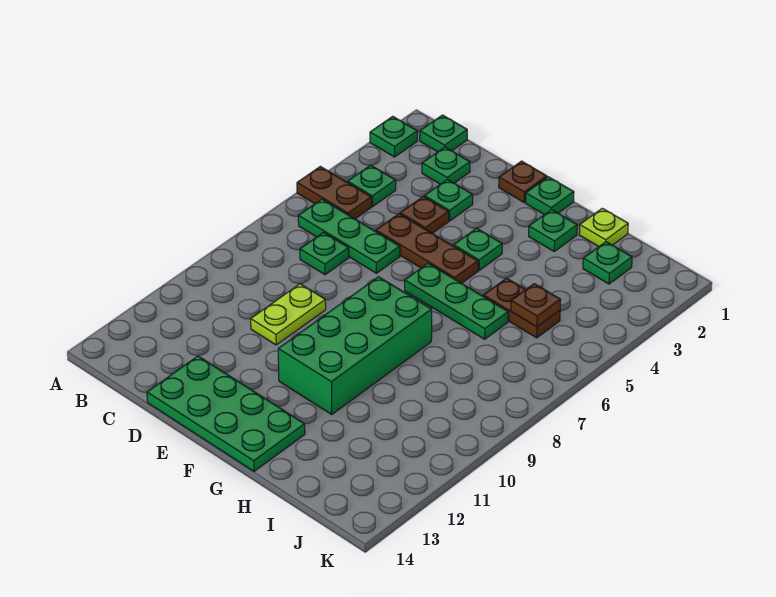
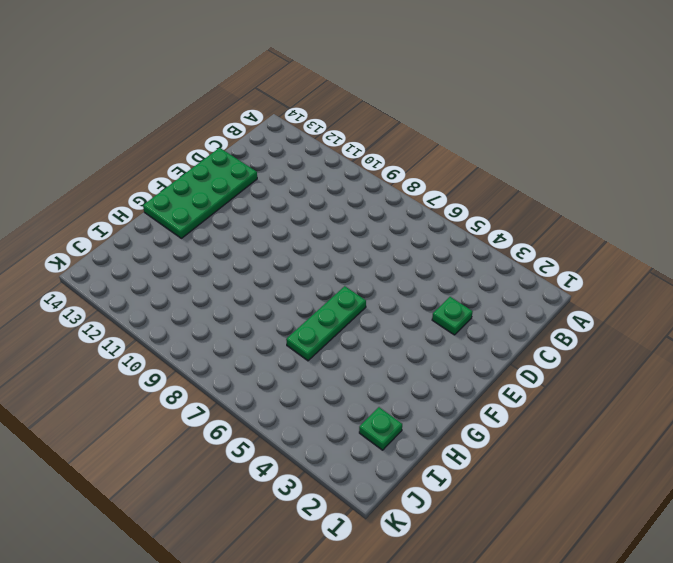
none -> green plate A2 level 1
none -> brown plate A5:B5 level 1
none -> green plate B1 level 1

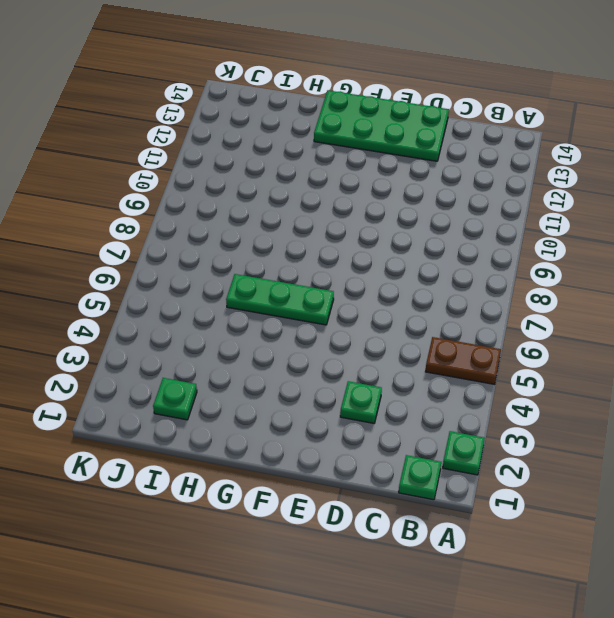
none -> green plate B4 level 1
none -> green plate B6:D6 level 1
none -> green plate C2 level 1

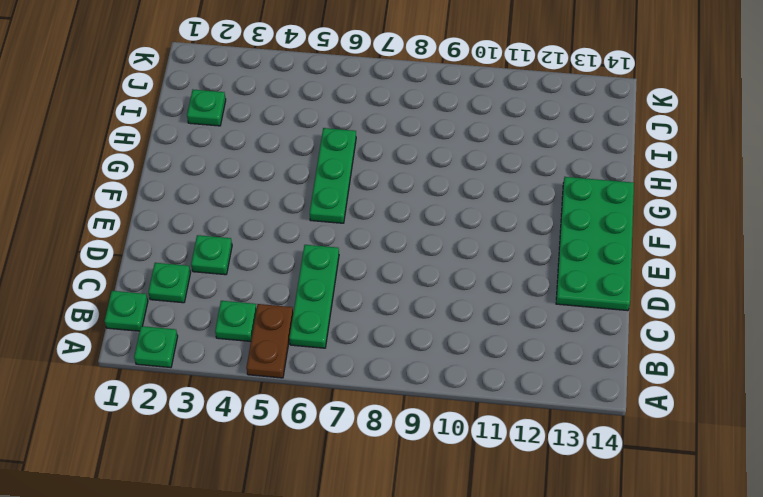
none -> green plate C7 level 1
none -> brown plate D4 level 1
none -> brown plate D5:F5 level 1

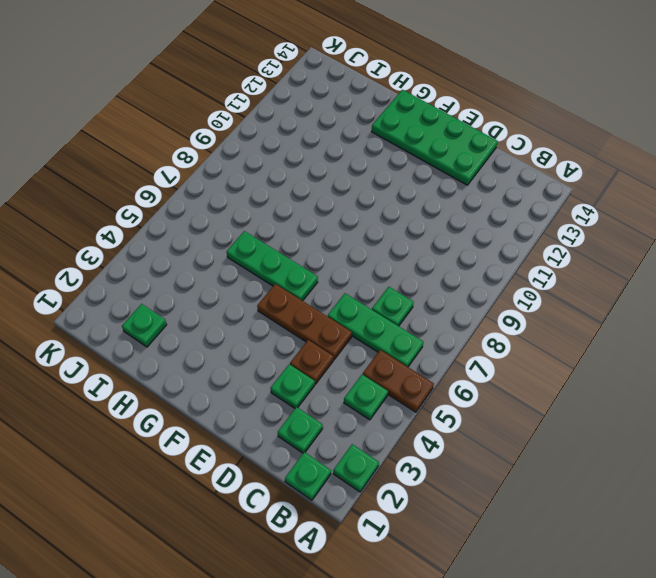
none -> lime plate D9:D10 level 1
none -> brown plate E1 level 1
none -> green plate F1 level 1

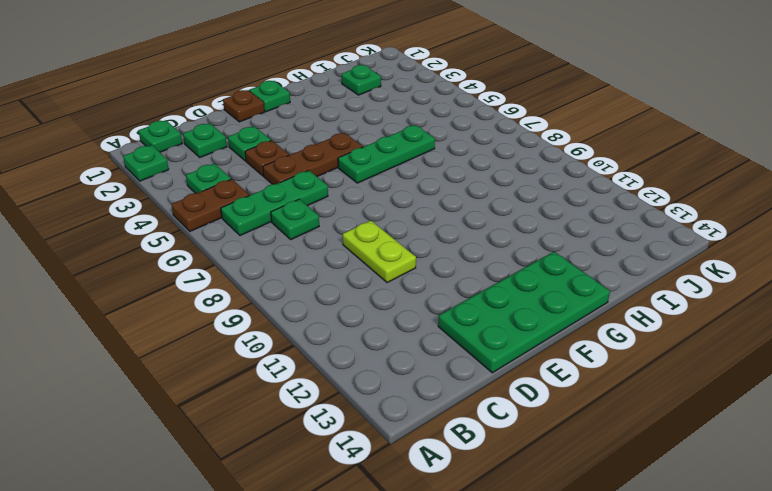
none -> green plate F4 level 1
none -> green brick F8:G11 level 1
none -> green plate G2 level 1

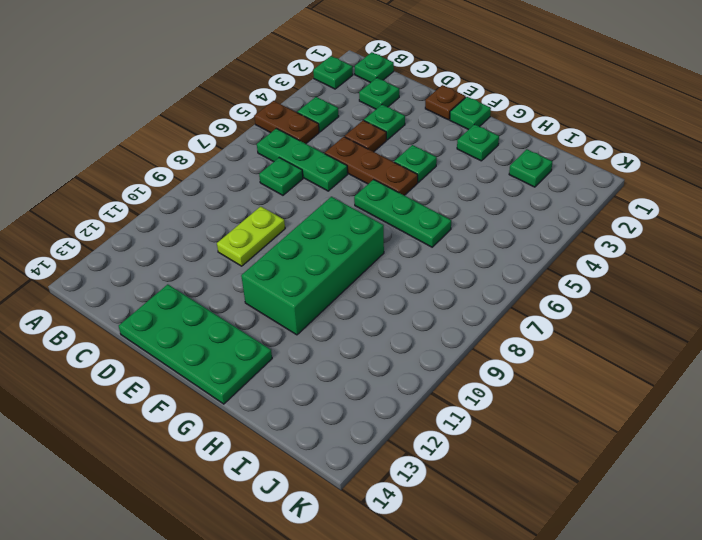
none -> lime plate H1 level 1
none -> brown plate H5:I5 level 1
none -> brown plate I5 level 2

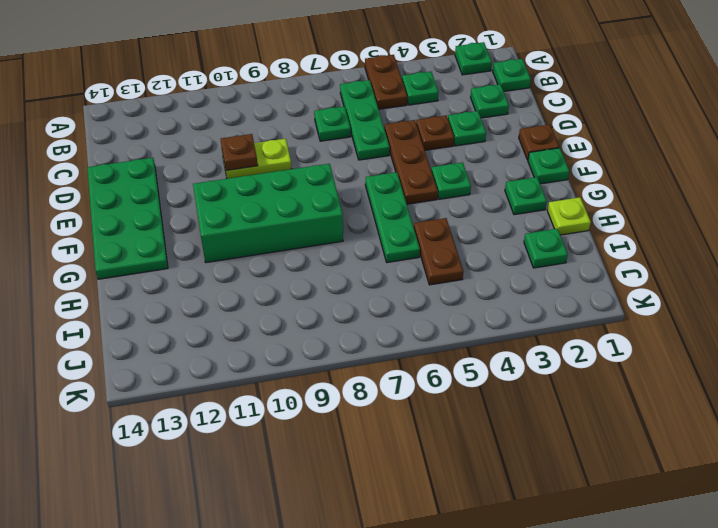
brown plate D10 level 2 -> brown plate I5 level 2

